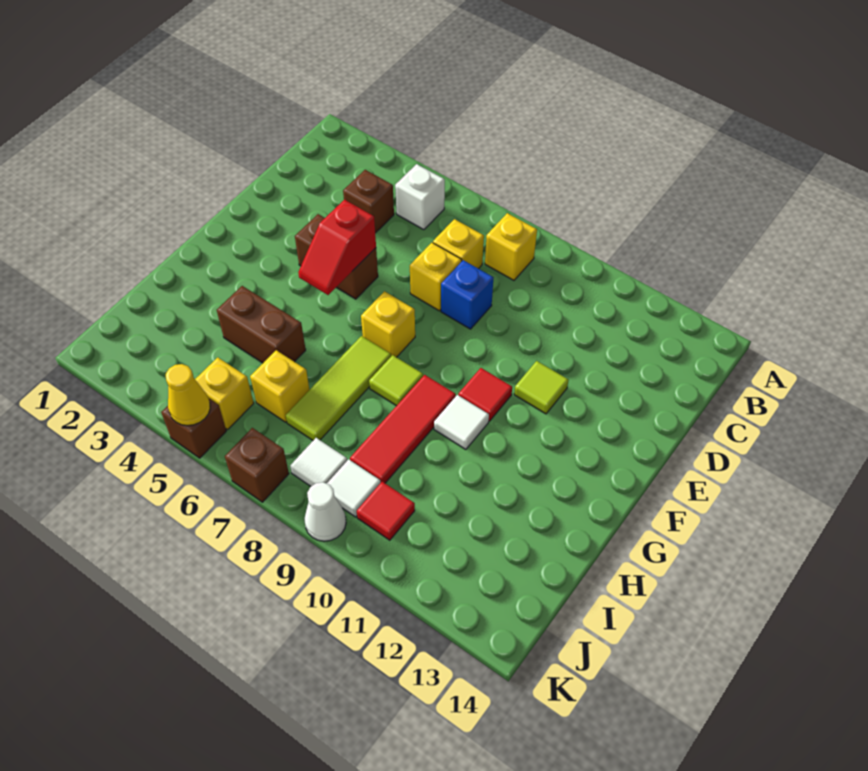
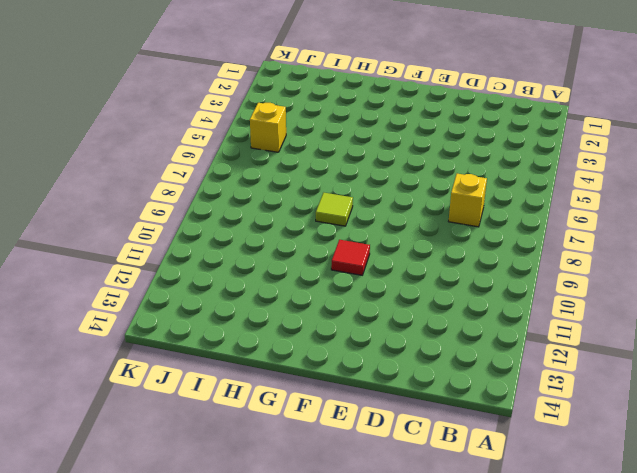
none -> white brick B5 level 1
none -> yellow brick B8 level 1
none -> brown brick C4 level 1

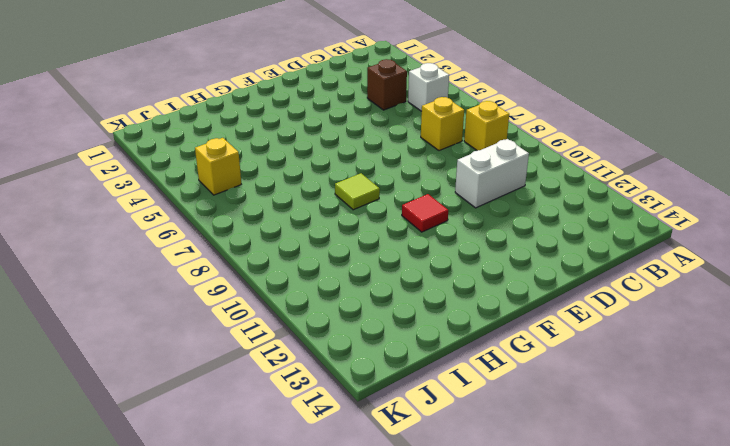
white brick C10:D10 level 1 -> none
none -> yellow brick D7 level 1
none -> blue brick D8 level 1
none -> brown brick E4:E5 level 1

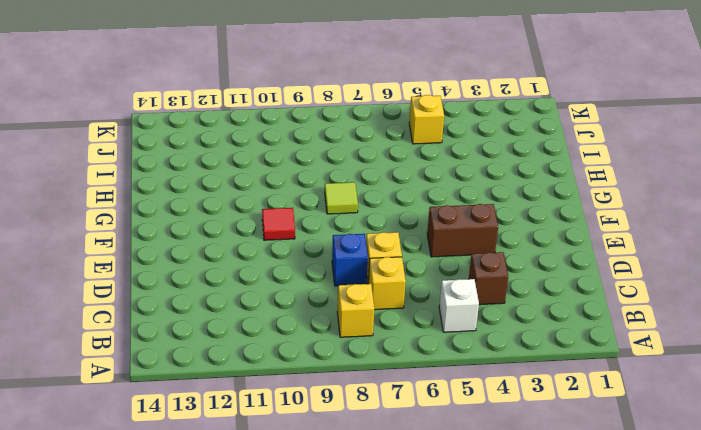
none -> lime tile E11 level 1
none -> yellow brick F7 level 1
none -> lime tile G7:I7 level 1

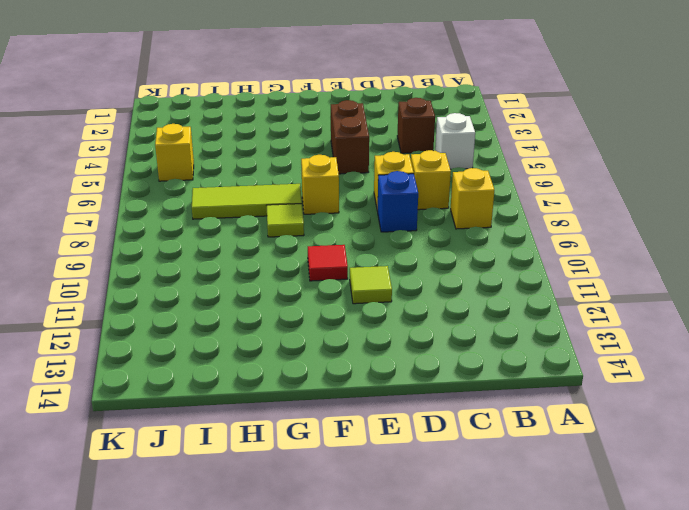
none -> red tile G9:I9 level 1
none -> white tile G10 level 1
none -> brown brick H4:H5 level 1

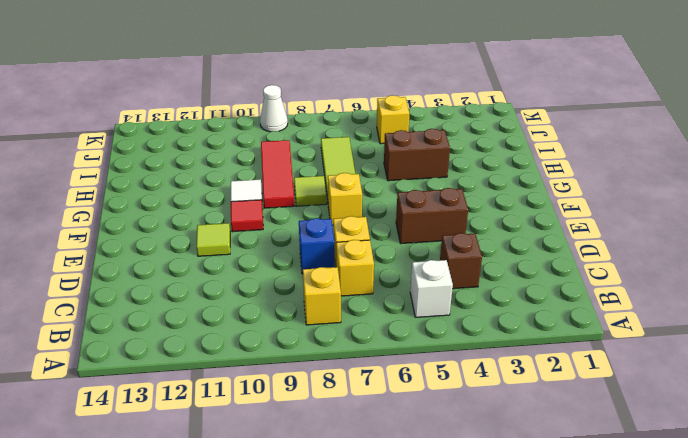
none -> yellow brick I6 level 1
none -> white tile J8 level 1
none -> white tile J9 level 1

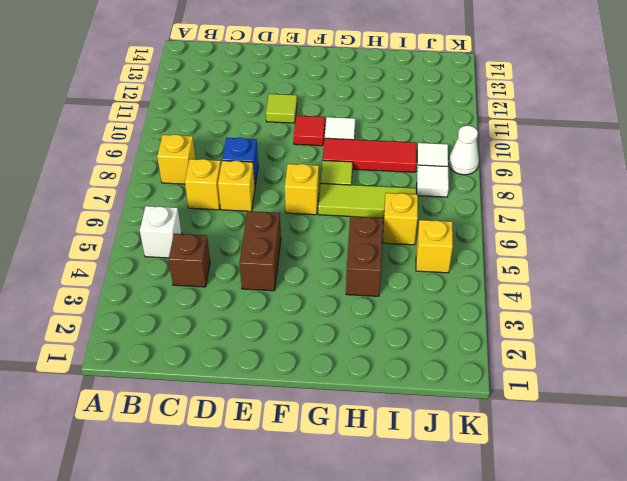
none -> red tile J10 level 1
none -> brown brick K5 level 1
none -> brown brick K7 level 1

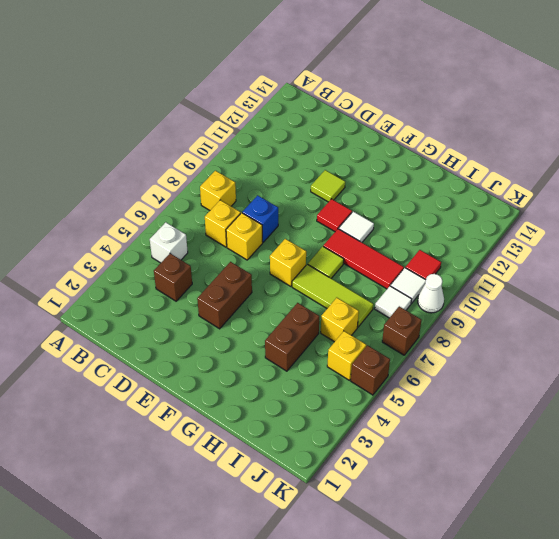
none -> red slope E5:F5 level 2 top E
none -> yellow cone K5 level 2

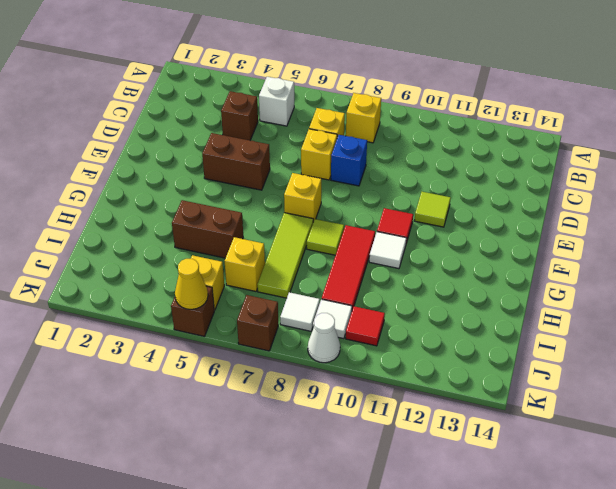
none -> red slope E5:F5 level 2 top E

